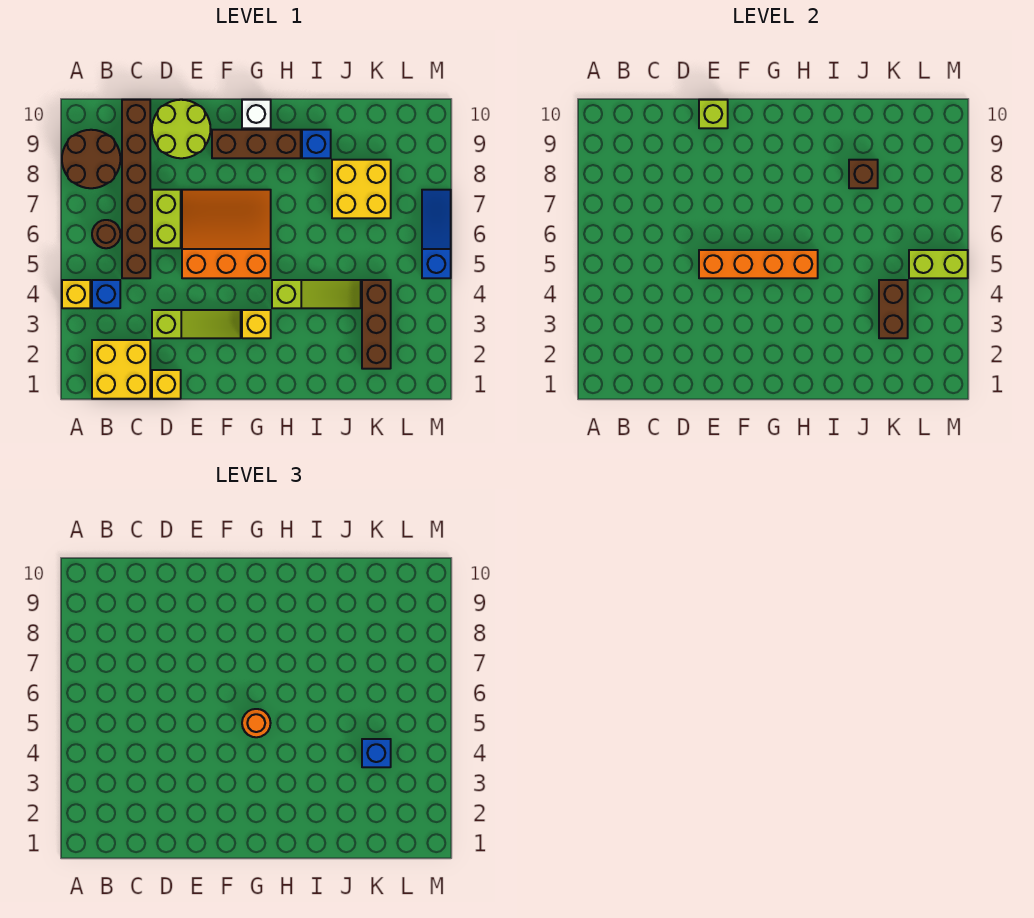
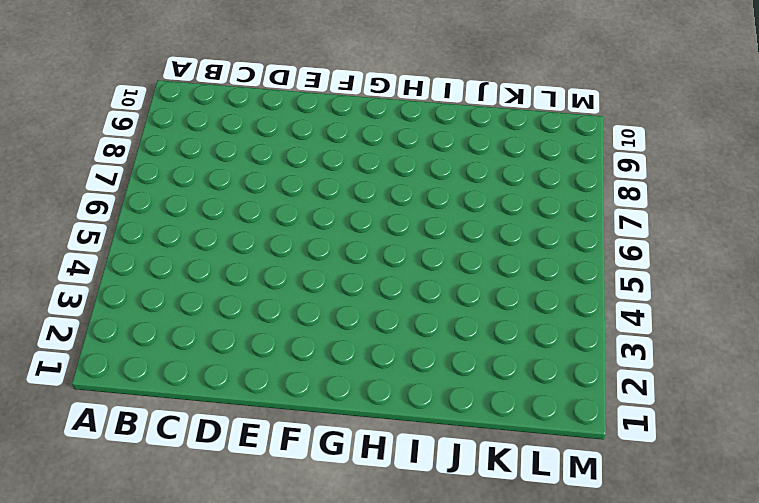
none -> yellow brick A4 level 1
none -> brown round brick A8:B9 level 1
none -> yellow brick B1:C2 level 1

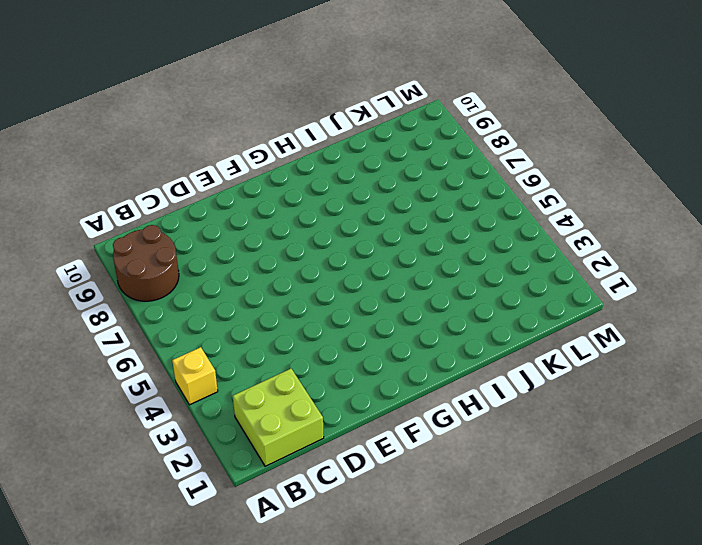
lime brick B1:C2 level 1 -> yellow brick B1:C2 level 1
none -> blue brick B4 level 1
none -> brown round brick B6 level 1
none -> brown brick C5:C10 level 1

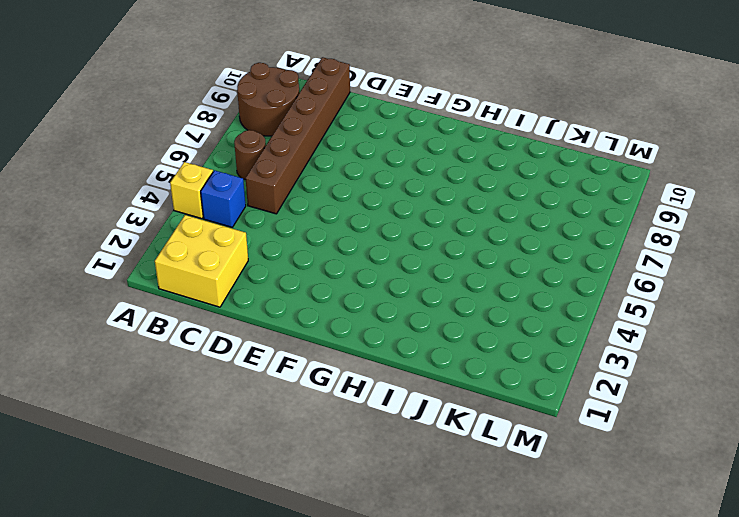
none -> yellow brick D1 level 1
none -> lime slope D3:F3 level 1 top D
none -> lime brick D6:D7 level 1

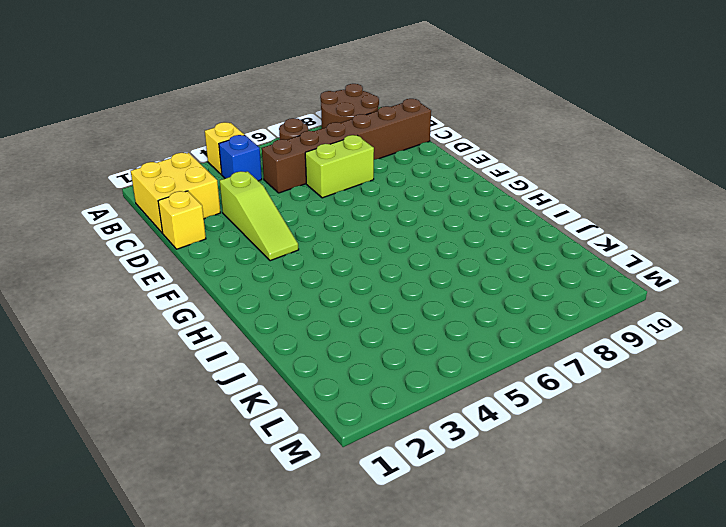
none -> lime round brick D9:E10 level 1
none -> orange slope E5:G7 level 1 top 5
none -> brown brick F9:H9 level 1

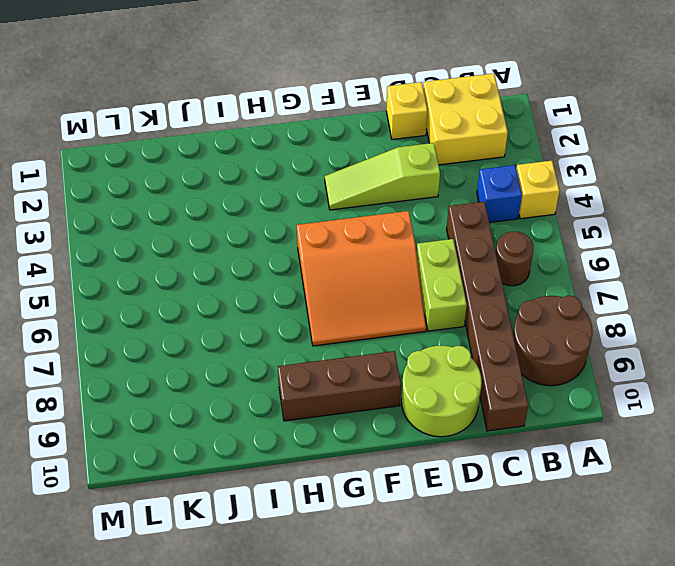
none -> yellow brick G3 level 1
none -> white brick G10 level 1
none -> lime slope H4:J4 level 1 top H

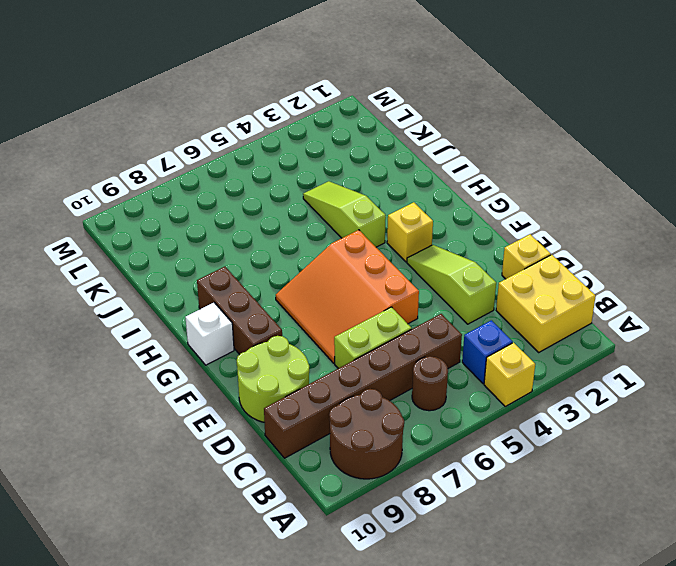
none -> blue brick I9 level 1
none -> yellow brick J7:K8 level 1
none -> brown brick K2:K4 level 1

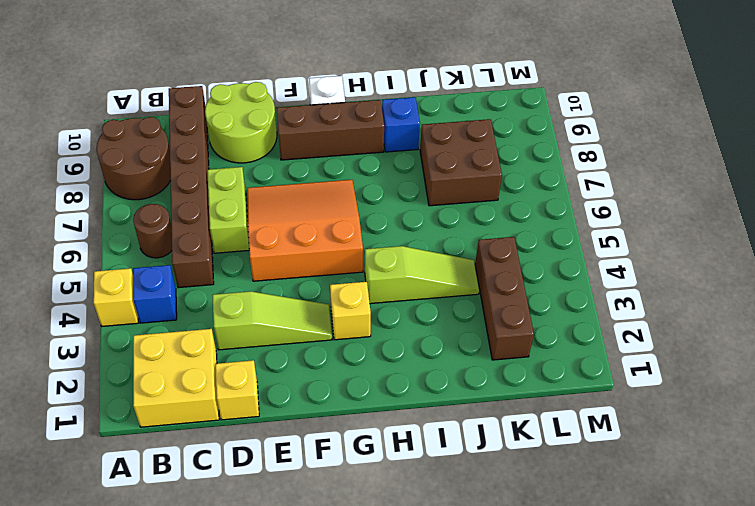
brown brick J7:K8 level 1 -> yellow brick J7:K8 level 1
none -> blue slope M5:M7 level 1 top 5
none -> orange brick E5:H5 level 2
none -> lime brick E10 level 2

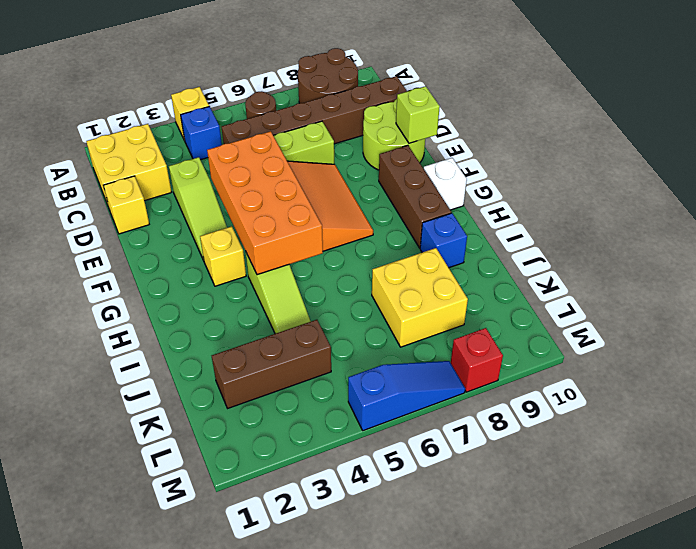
orange brick E4:H5 level 2 -> orange brick E5:H5 level 2
red brick M8 level 1 -> none
none -> brown brick J8 level 2
none -> brown brick K3:K4 level 2
none -> lime brick L5:M5 level 2

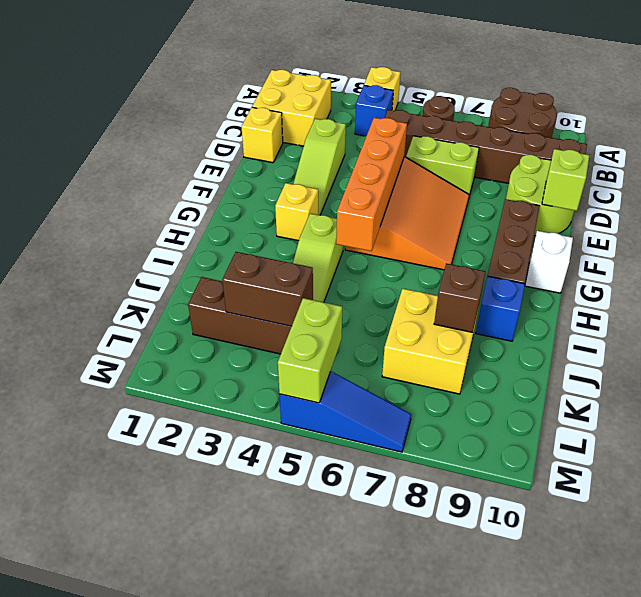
none -> orange round brick G5 level 3
none -> blue brick K4 level 3

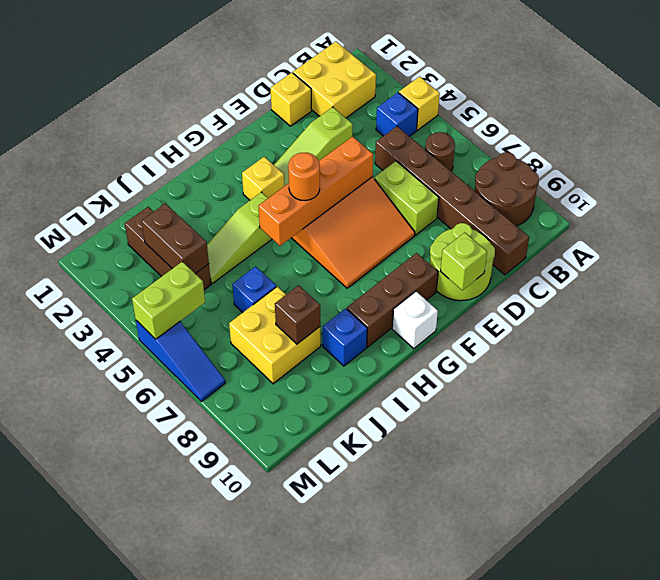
blue brick J6 level 1 -> blue brick K4 level 3

